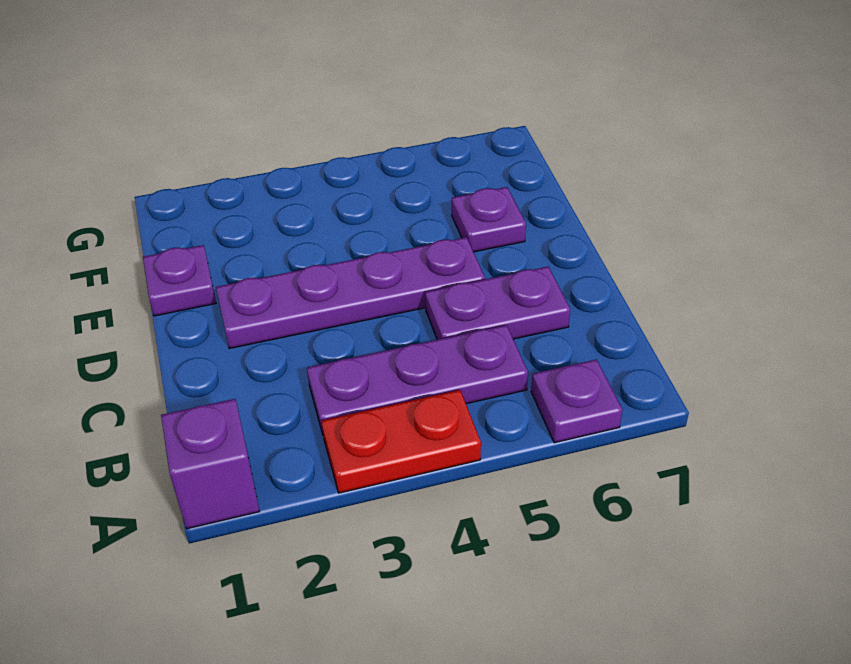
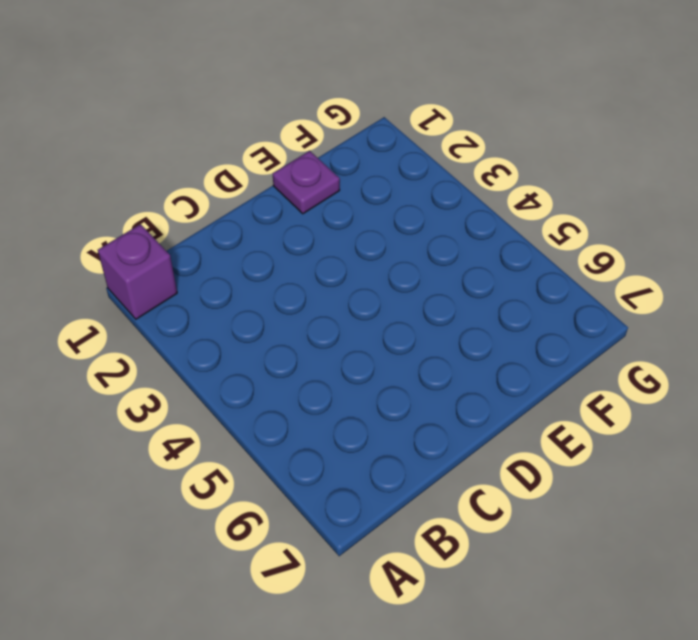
none -> red plate A3:A4 level 1
none -> purple plate A6 level 1

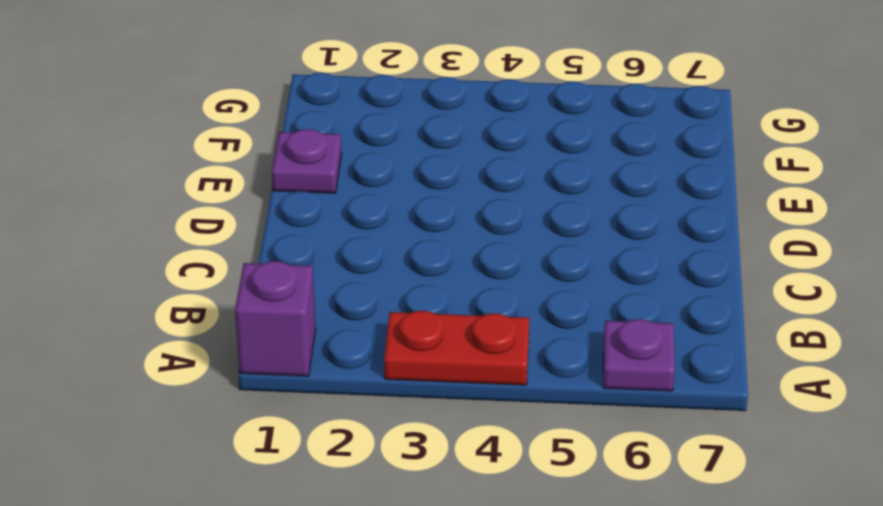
none -> purple plate B3:B5 level 1
none -> purple plate C5:C6 level 1

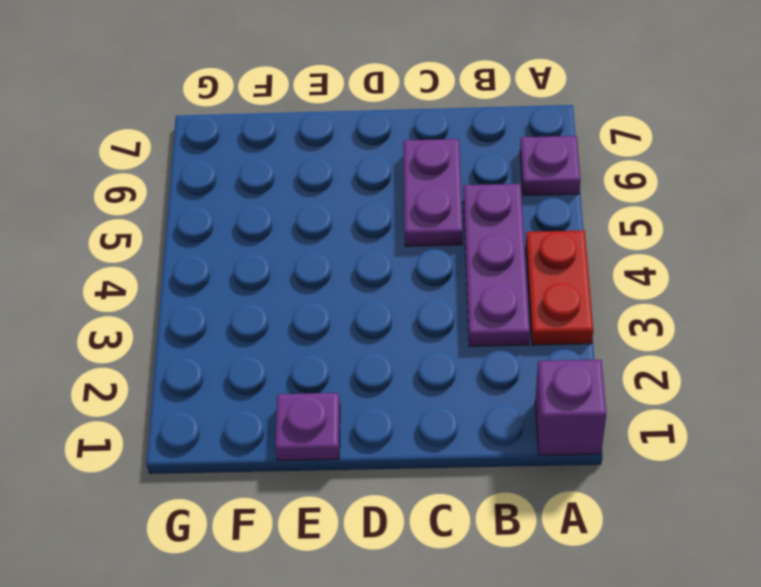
none -> purple plate D2:D5 level 1
none -> purple plate E6 level 1

